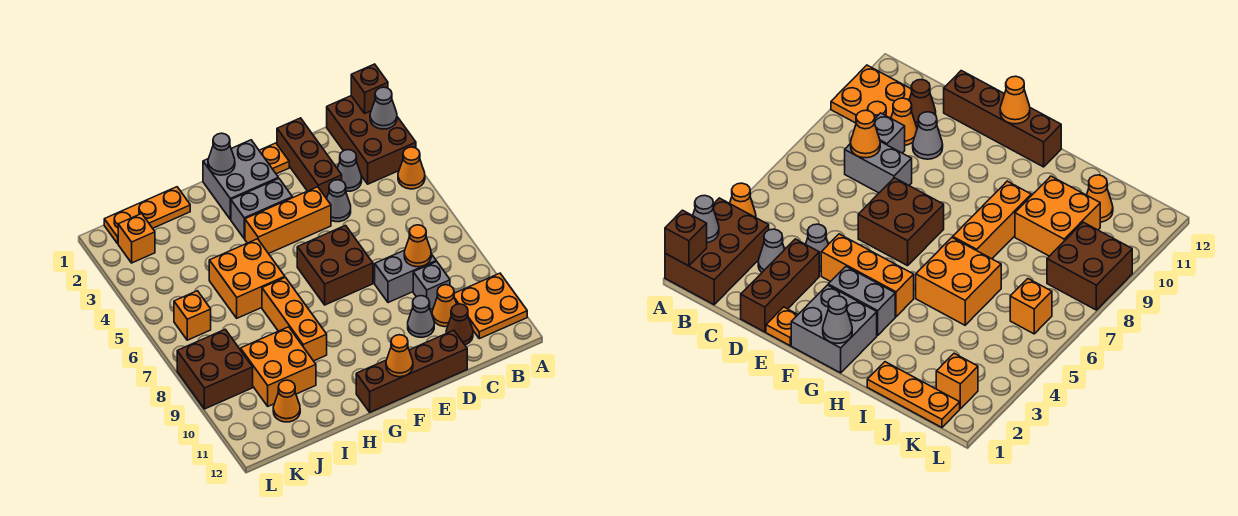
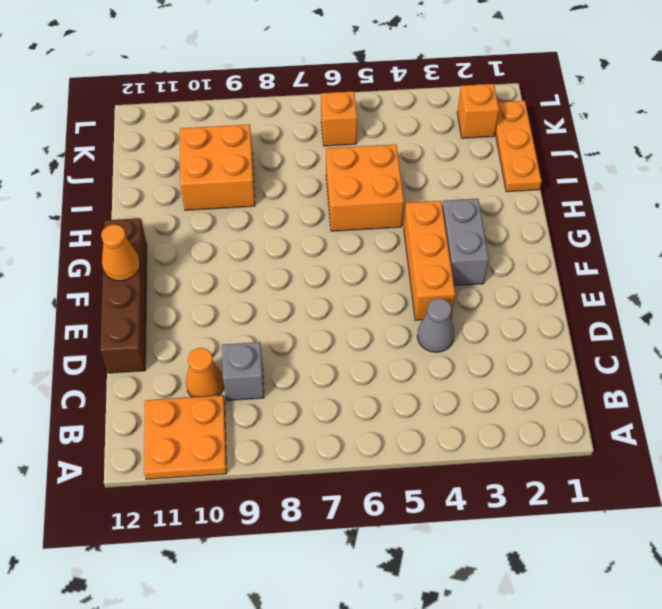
none -> brown brick A1:B3 level 1
none -> orange cone A4 level 1
none -> grey cone C3 level 1
none -> grey brick C8:D8 level 1

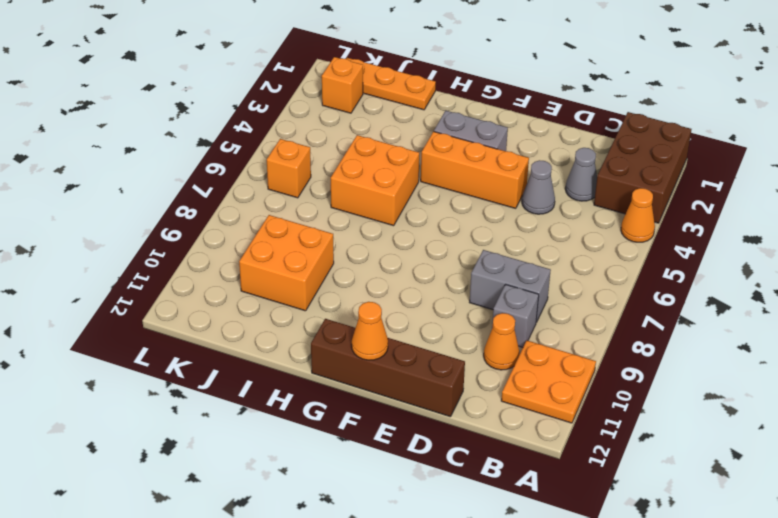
none -> brown cone C11 level 1
none -> brown brick D1:D3 level 1
none -> grey cone D10 level 1
none -> orange plate E1 level 1

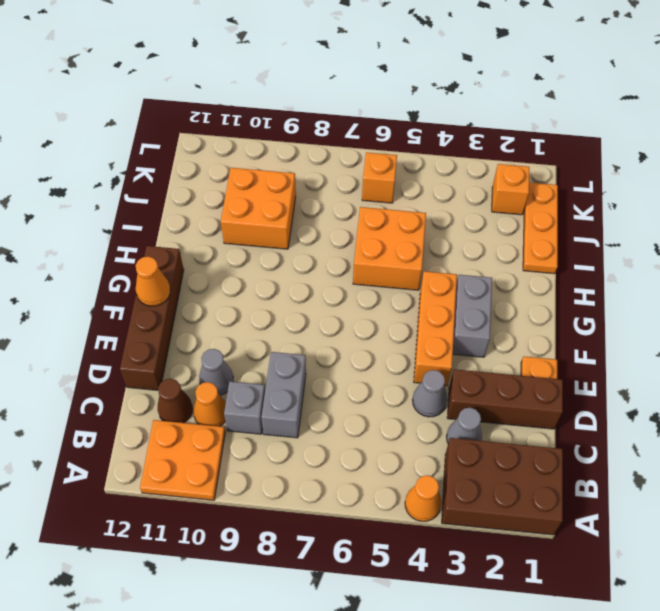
none -> brown brick E6:F7 level 1
none -> grey brick F1:G2 level 1
none -> orange brick H7:H9 level 1
none -> orange cone J11 level 1

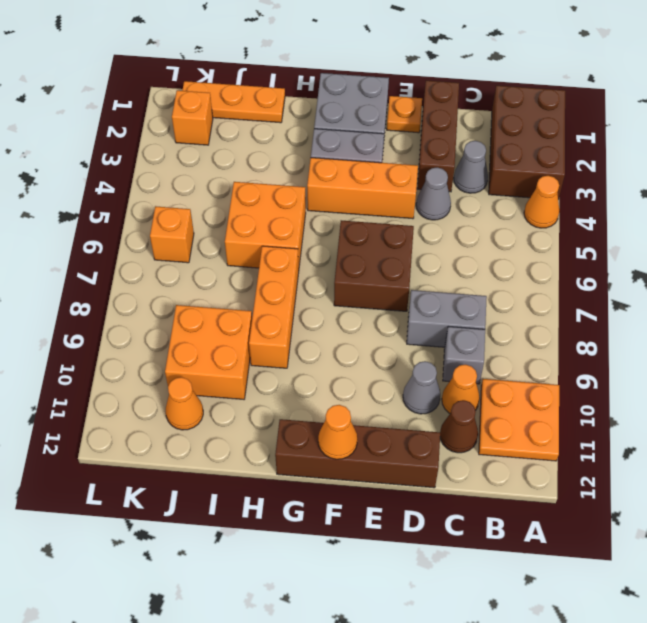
none -> brown brick K8:L9 level 1
none -> brown brick A1 level 2
none -> grey cone A2 level 2
none -> orange cone C8 level 2

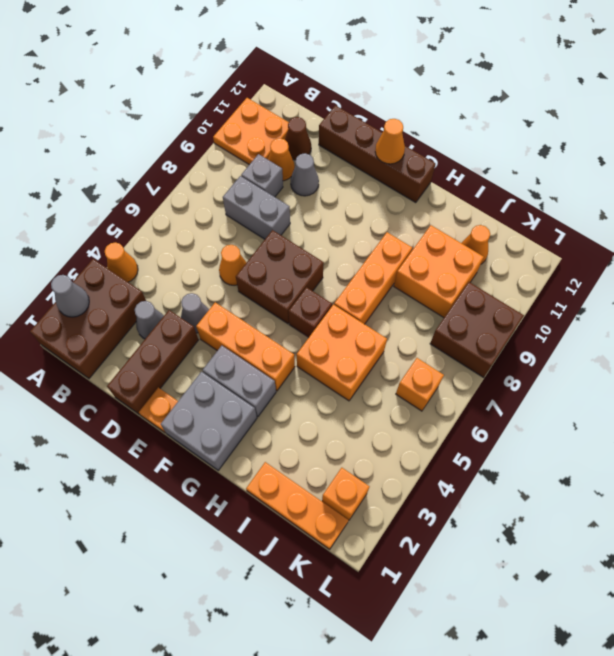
orange cone D6 level 1 -> orange cone C8 level 2
brown brick G6 level 1 -> brown brick A1 level 2
none -> grey cone G1 level 2

